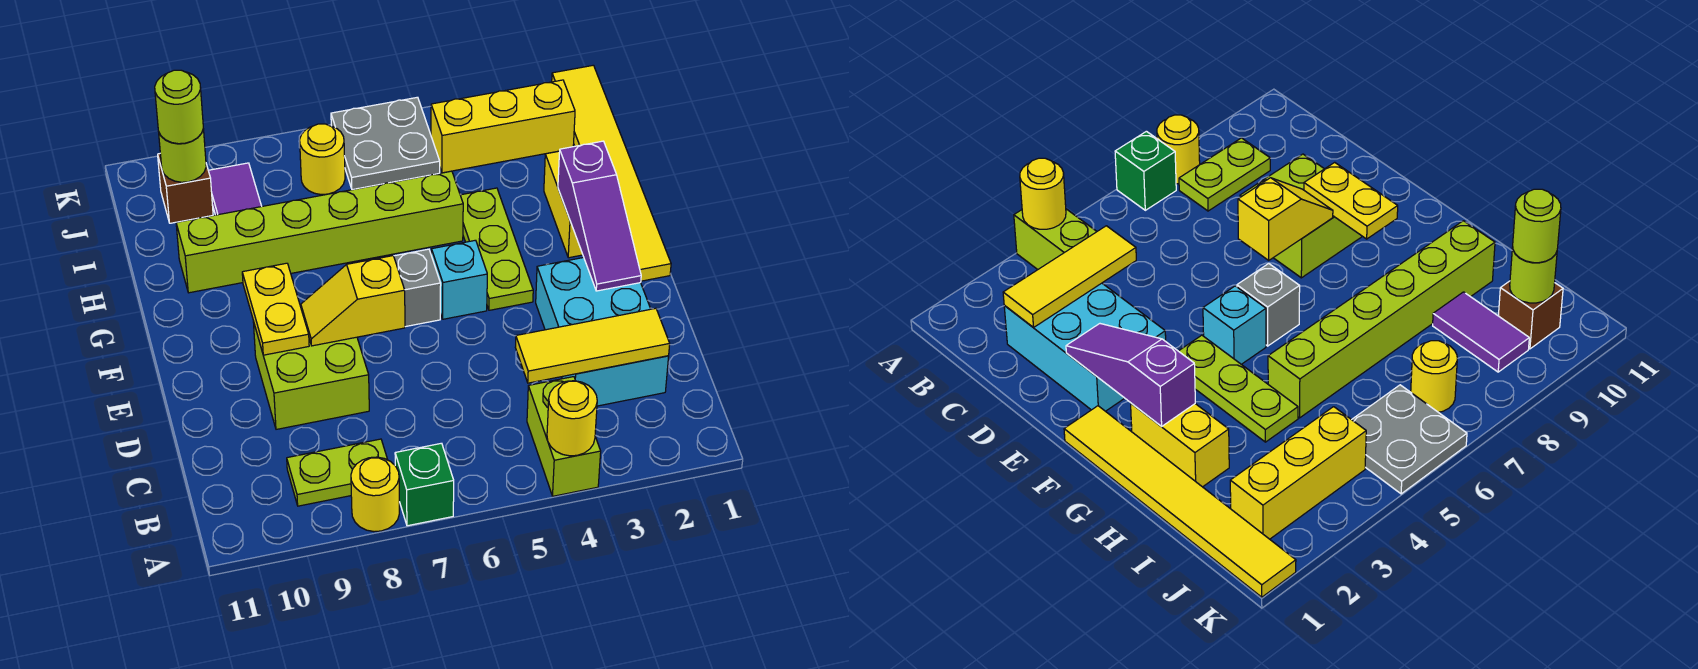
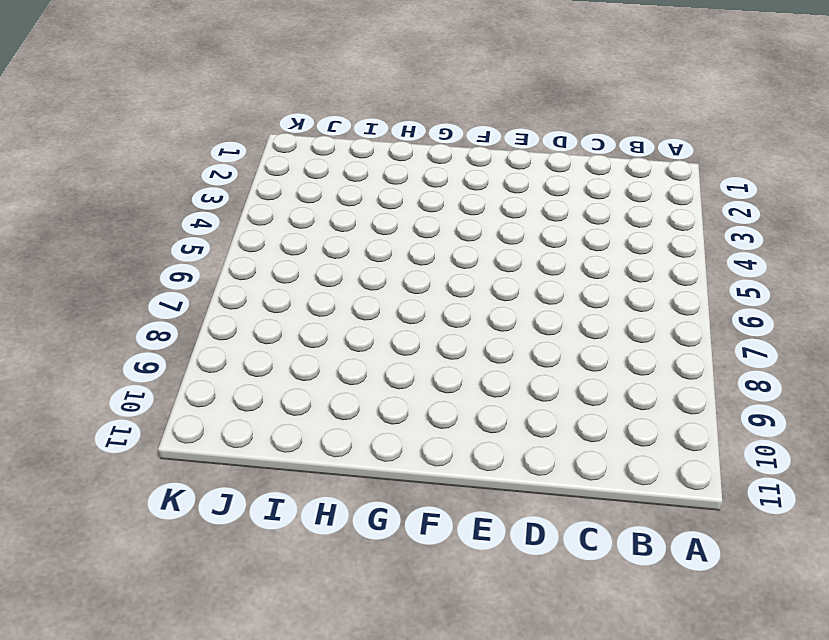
none -> lime brick A4:B4 level 1
none -> green brick A7 level 1
none -> yellow round brick A8 level 1

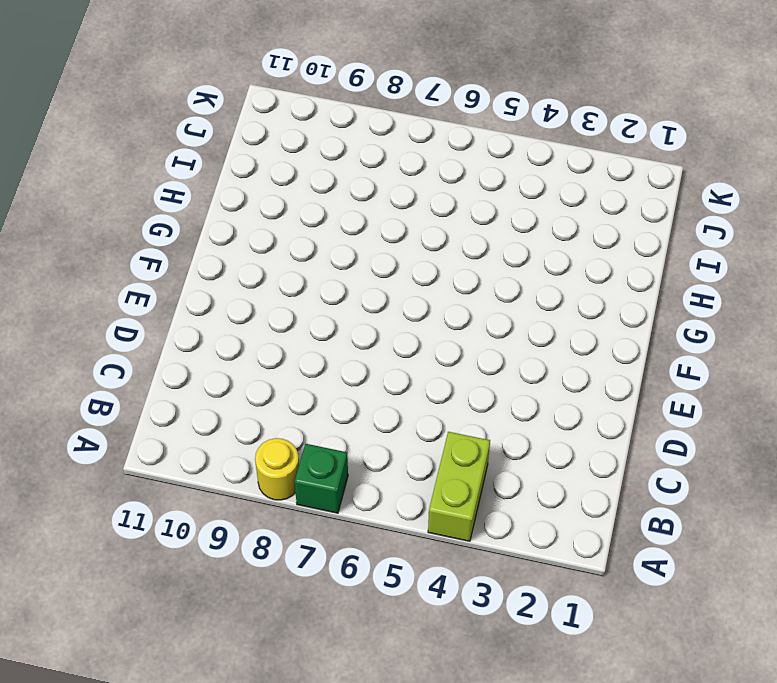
none -> lime plate B8:B9 level 1
none -> cyan brick C2:E3 level 1
none -> lime brick D8:E9 level 1

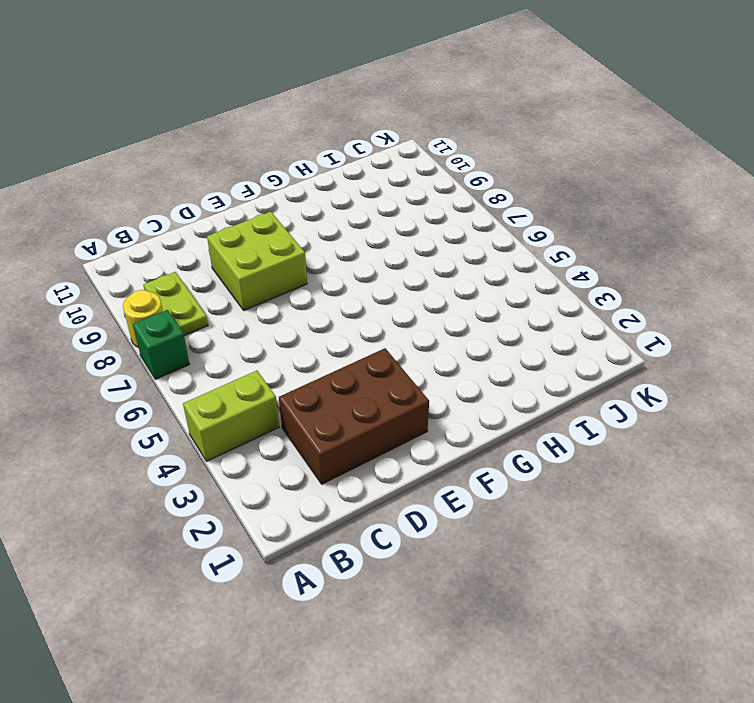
brown brick C2:E3 level 1 -> cyan brick C2:E3 level 1
none -> yellow tile F1:K1 level 1
none -> lime plate F4:H4 level 1
none -> cyan brick F5 level 1

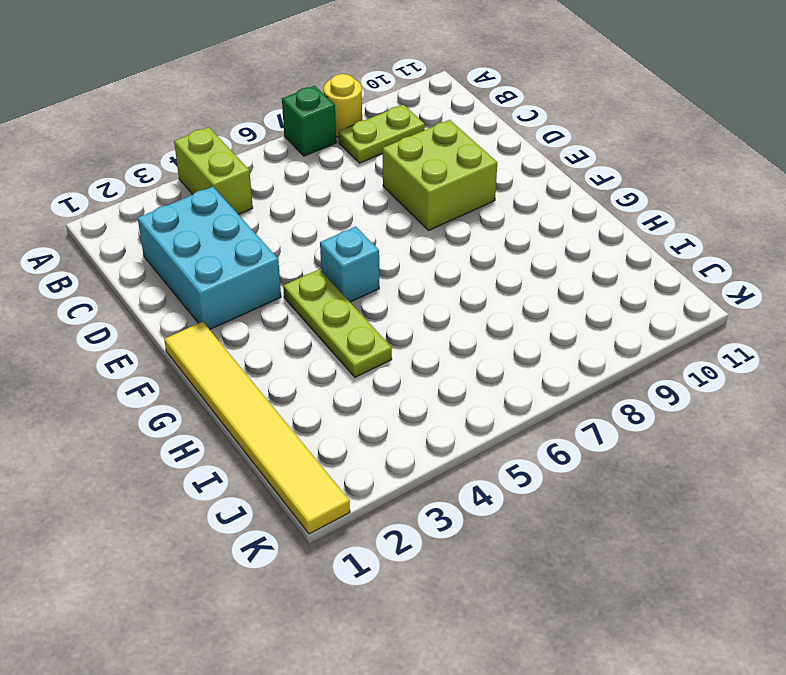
none -> grey brick F6 level 1
none -> yellow brick G2:H2 level 1
none -> lime brick H5:H10 level 1

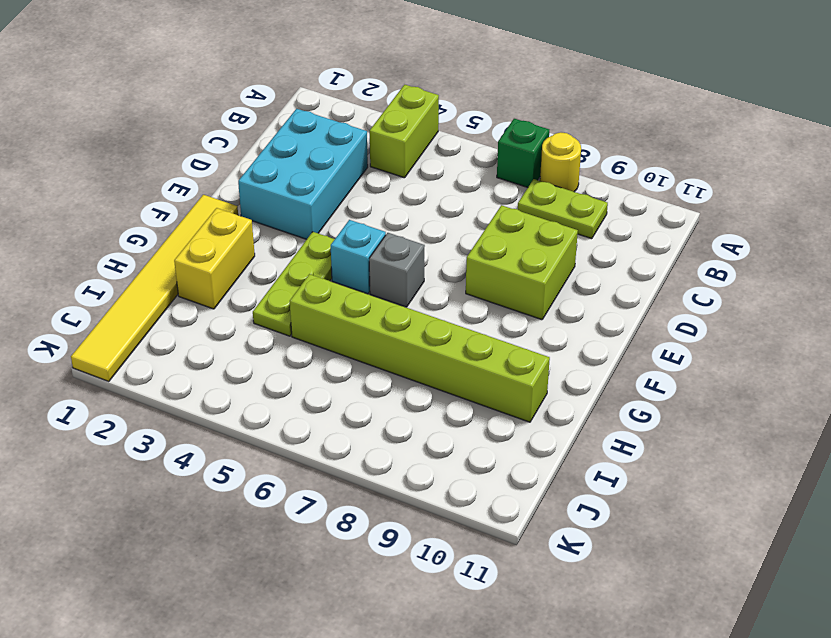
none -> purple tile I9:J9 level 1
none -> yellow brick J2:J4 level 1
none -> grey plate J5:K6 level 1

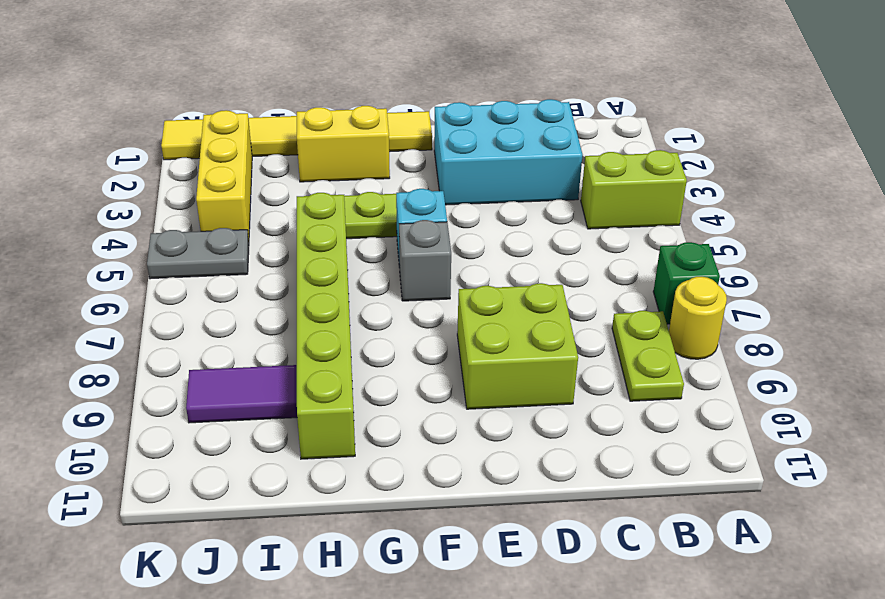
grey plate J5:K5 level 1 -> grey plate J5:K6 level 1
none -> yellow round brick J7 level 1
none -> brown brick J10 level 1
none -> yellow round brick A4 level 2

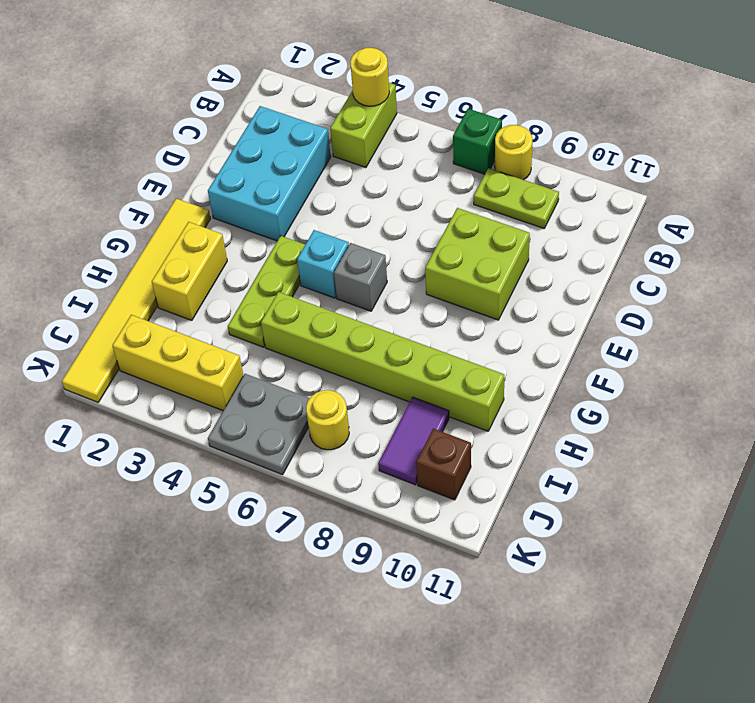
none -> yellow tile C2:C4 level 2
none -> purple slope E2:G2 level 2 top G
none -> yellow slope E7:E8 level 2 top 7

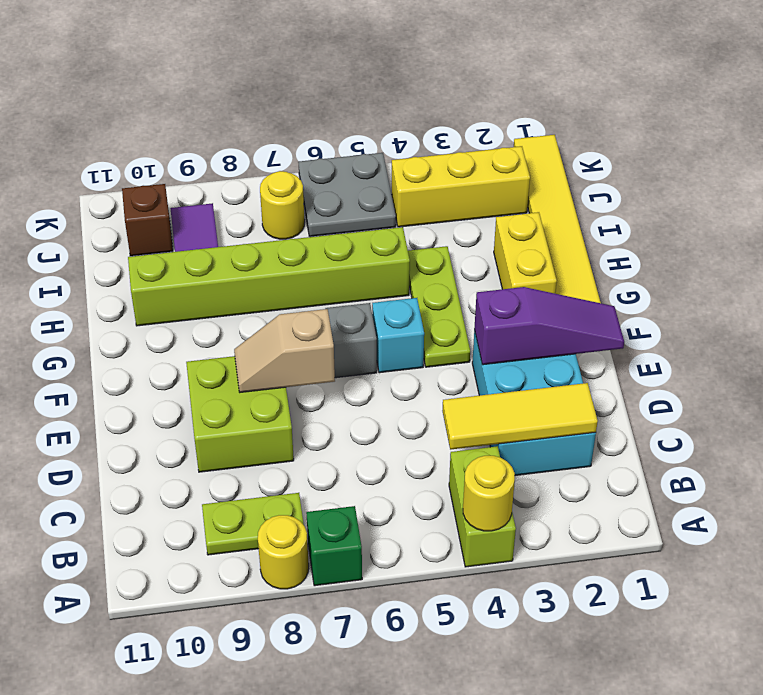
purple slope E1:E3 level 2 top 3 -> purple slope E2:G2 level 2 top G
tan slope E7:E8 level 2 top 7 -> yellow slope E7:E8 level 2 top 7
none -> yellow plate E9:F9 level 2
none -> lime round brick J10 level 2
none -> lime round brick J10 level 3

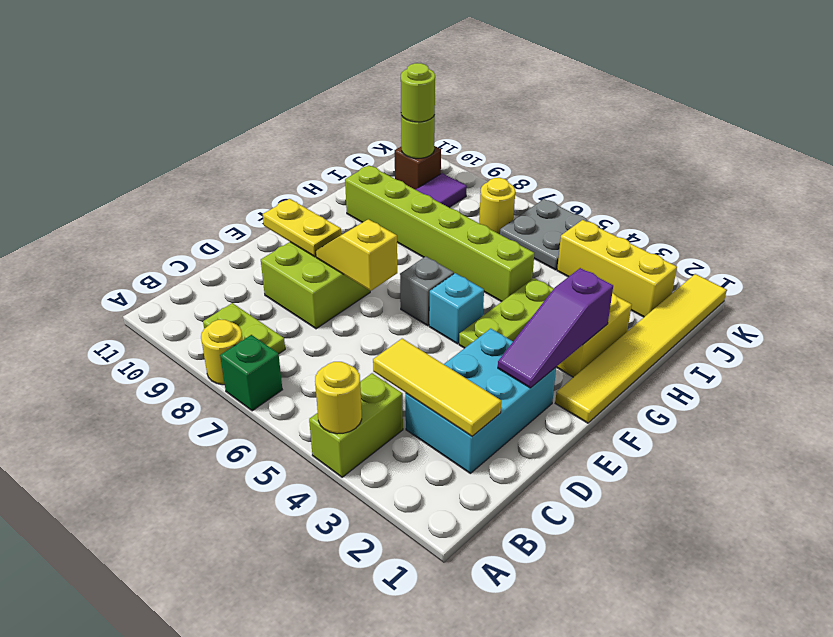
yellow plate E9:E10 level 2 -> yellow plate E9:F9 level 2

